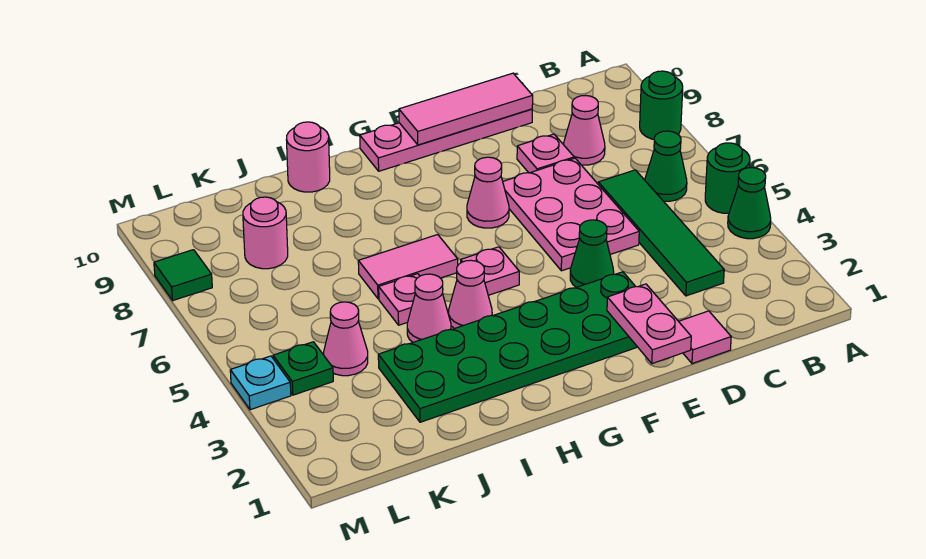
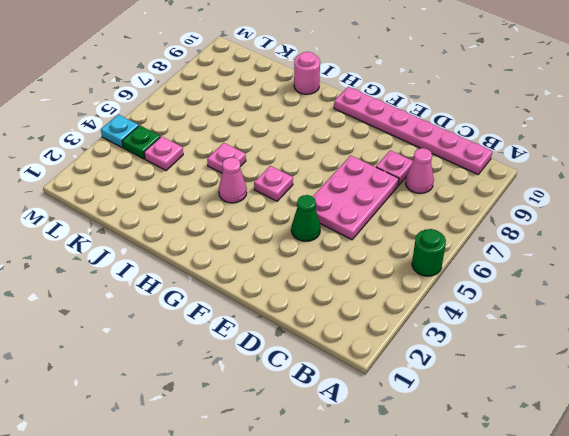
pink plate B10:G10 level 1 -> pink plate D10:G10 level 1
pink plate K4 level 1 -> pink cone K4 level 1
none -> green cone A4 level 1
none -> green round brick A8 level 1
none -> green cone B6 level 1

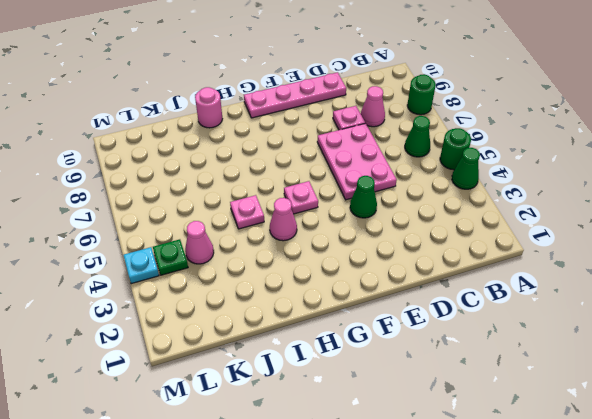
none -> green tile C3:C6 level 1
none -> pink tile D1 level 1
none -> green plate E2:J3 level 1

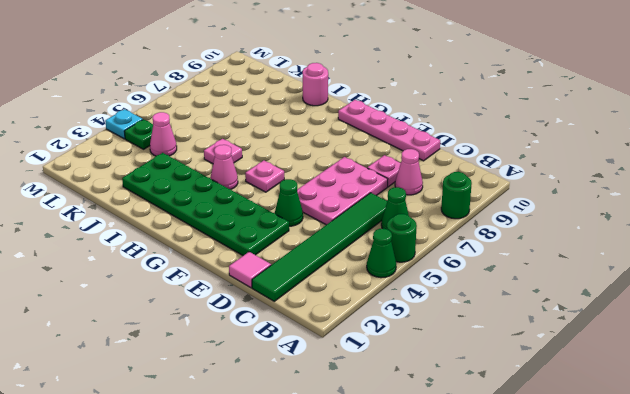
green tile C1:C6 level 1 -> green tile C3:C6 level 1
none -> pink cone F7 level 1
none -> pink tile H6:I6 level 1
none -> pink cone I4 level 1

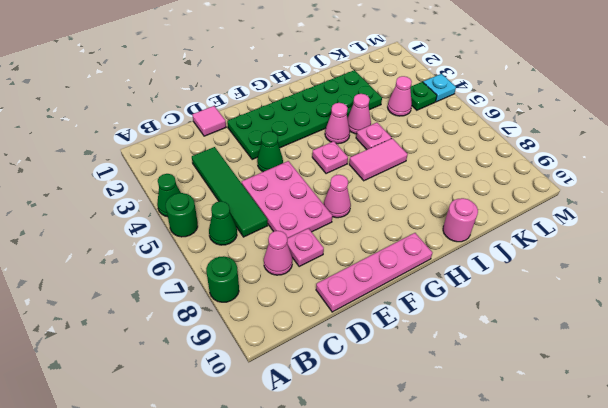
none -> pink round brick K8 level 1
none -> green tile M8 level 1
none -> pink tile D10:F10 level 2

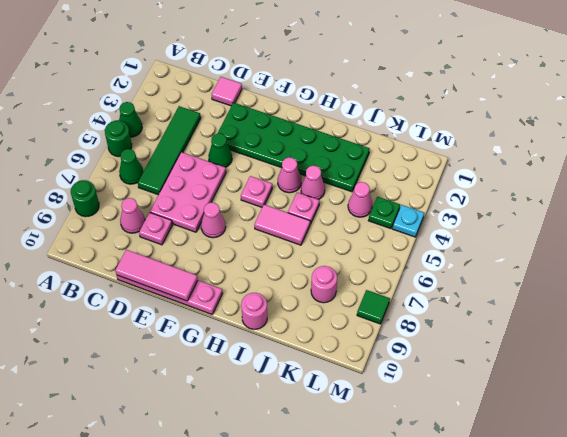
none -> pink plate E1:E2 level 2

